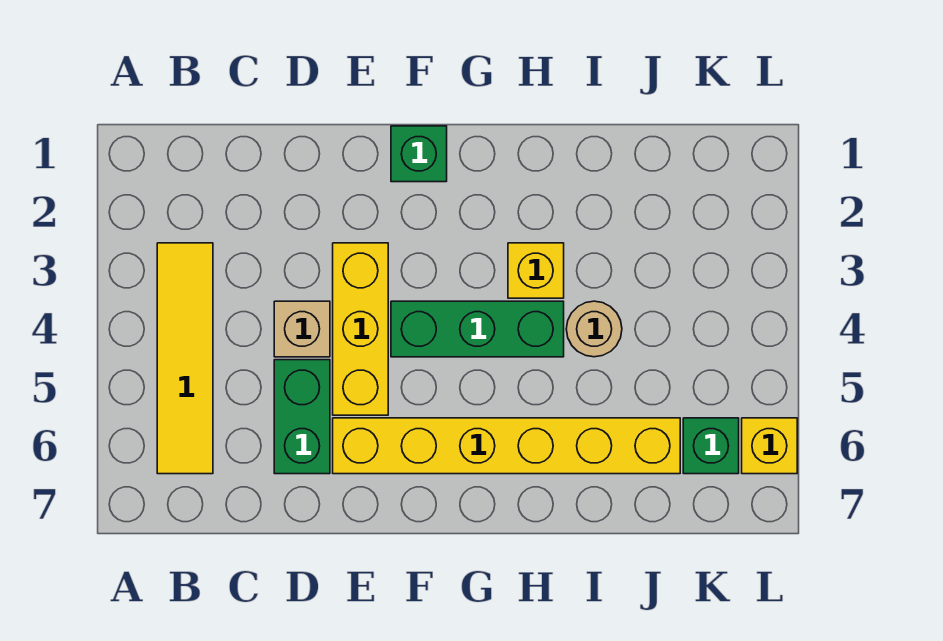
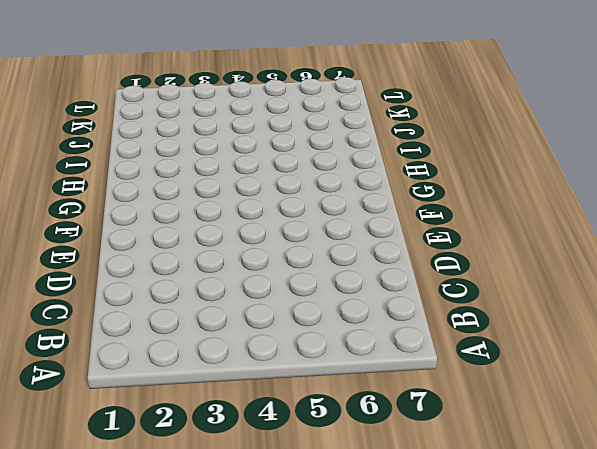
none -> yellow tile B3:B6 level 1
none -> tan brick D4 level 1

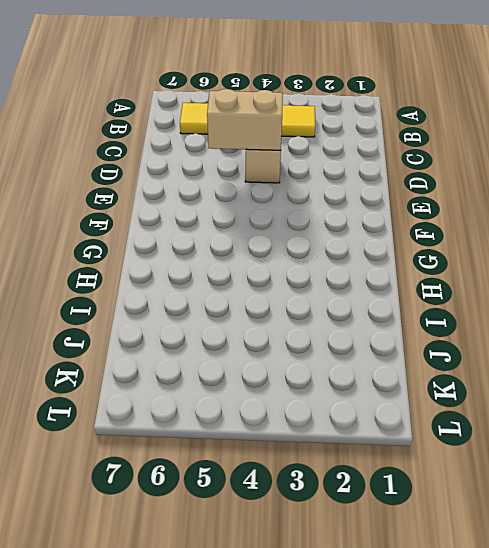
tan brick D4:D5 level 2 -> none
none -> green brick D5:D6 level 1
none -> yellow brick E3:E5 level 1

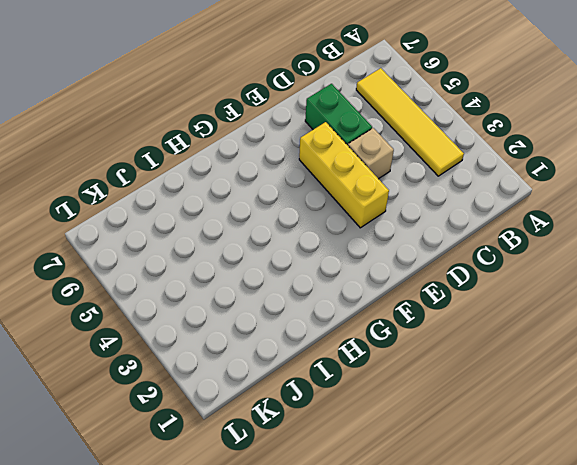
none -> yellow brick E6:J6 level 1
none -> green brick F1 level 1

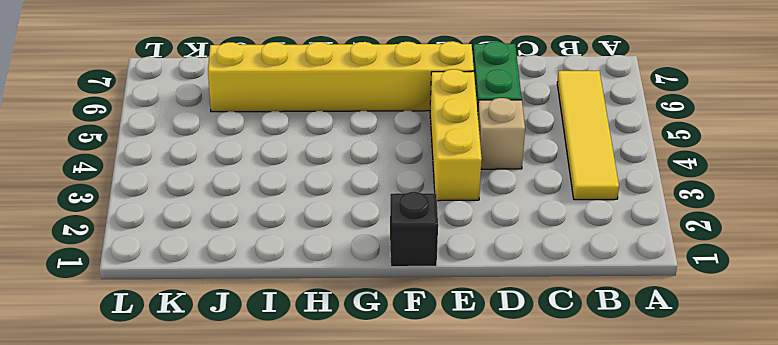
black brick F1 level 1 -> green brick F1 level 1
none -> green brick F4:H4 level 1
none -> yellow brick H3 level 1

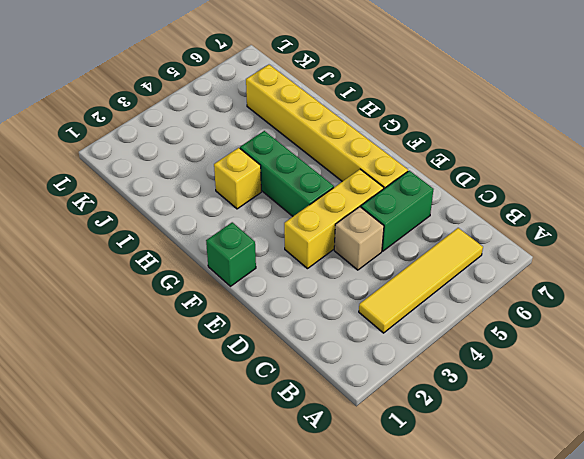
none -> tan round brick I4 level 1
none -> green brick K6 level 1

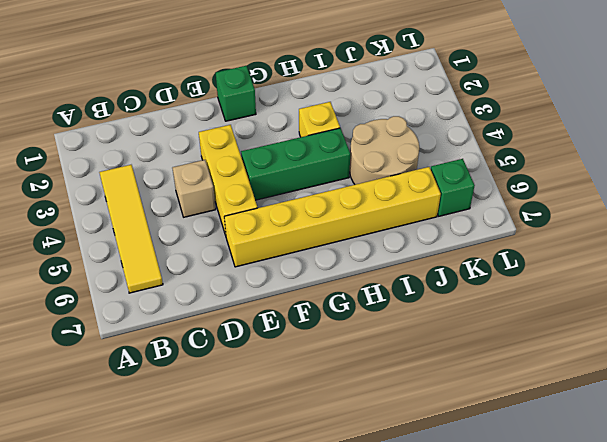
tan round brick I4:J5 level 1 -> tan round brick I4 level 1
none -> green brick D5:D6 level 1
none -> yellow brick L6 level 1

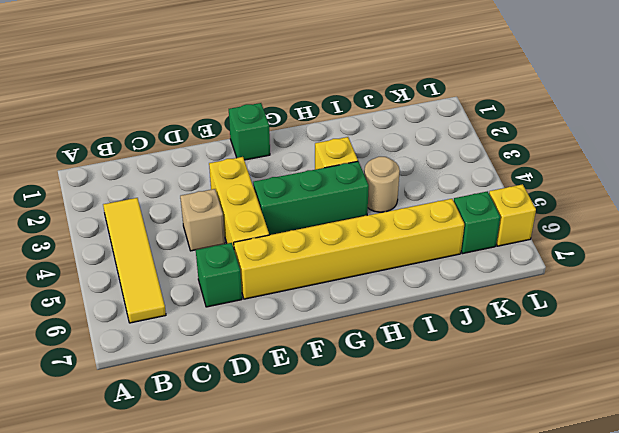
green brick D6 level 1 -> green brick D5:D6 level 1

